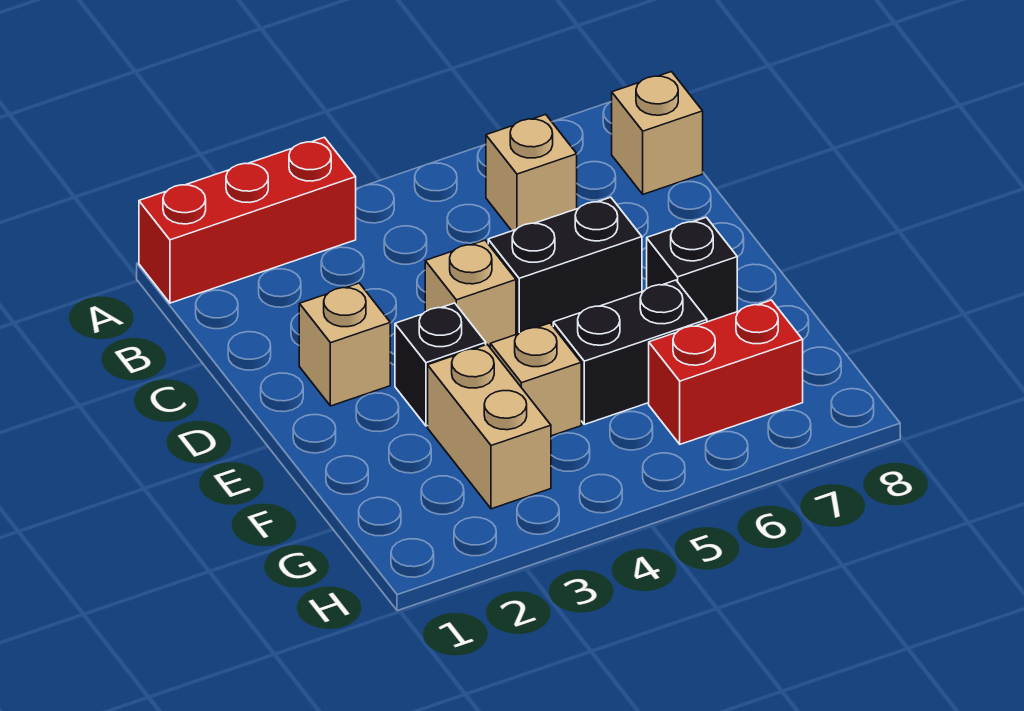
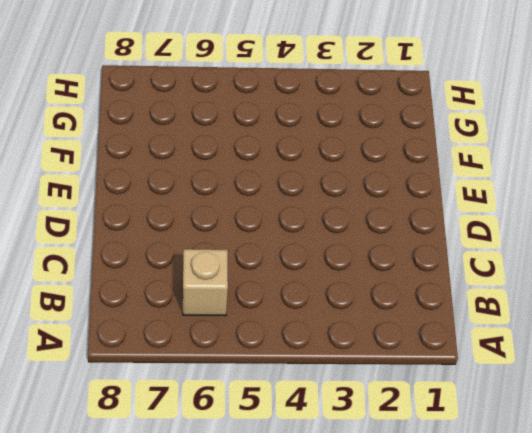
none -> red brick A1:A3 level 1
none -> tan brick B8 level 1
none -> tan brick D2 level 1

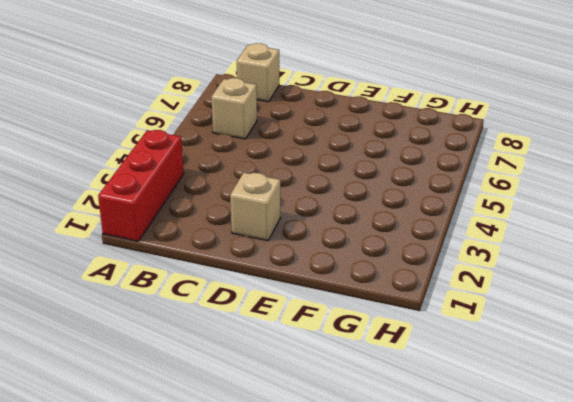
none -> tan brick D4 level 1
none -> black brick D5:D6 level 1
none -> black brick E3 level 1

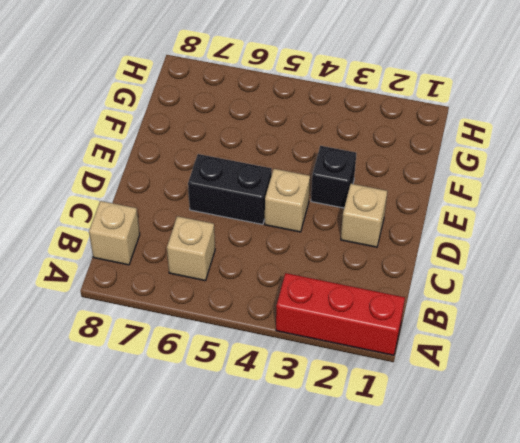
none -> black brick E7 level 1
none -> tan brick F3:G3 level 1
none -> tan brick F4 level 1

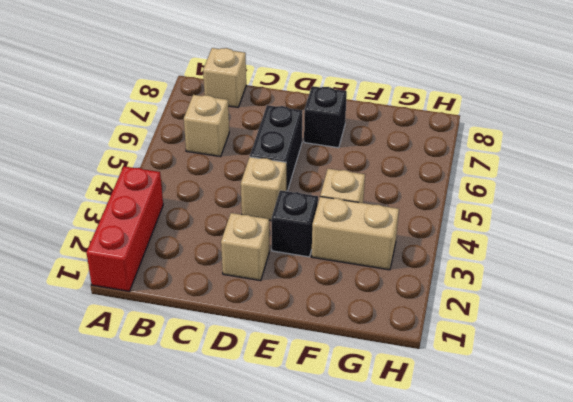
none -> black brick F5:F6 level 1
none -> red brick G6:G7 level 1

